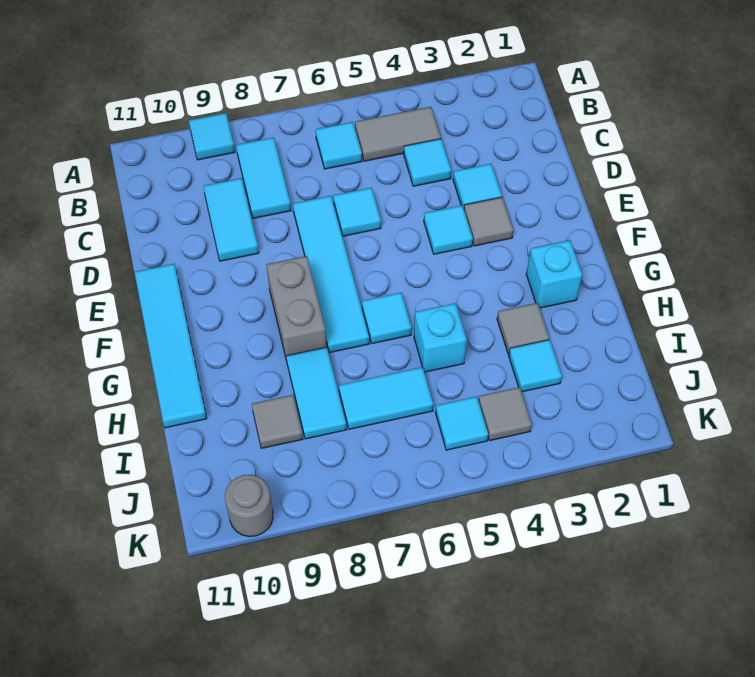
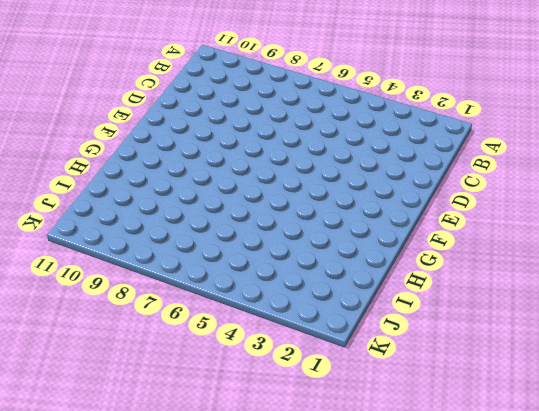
none -> cyan tile A9 level 1
none -> grey tile B4:B5 level 1
none -> cyan tile B6 level 1

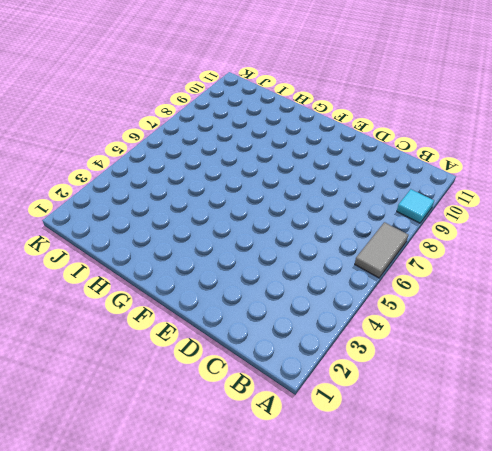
grey tile A6:A7 level 1 -> grey tile B4:B5 level 1
none -> cyan tile B6 level 1
none -> cyan tile B8:C8 level 1
none -> cyan tile C4 level 1

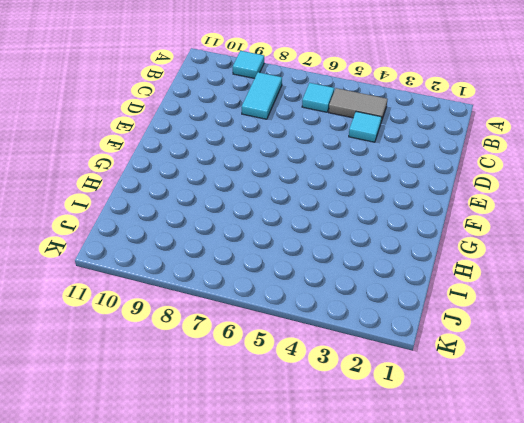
none -> cyan tile C9:D9 level 1
none -> cyan tile D3 level 1
none -> cyan tile D6 level 1

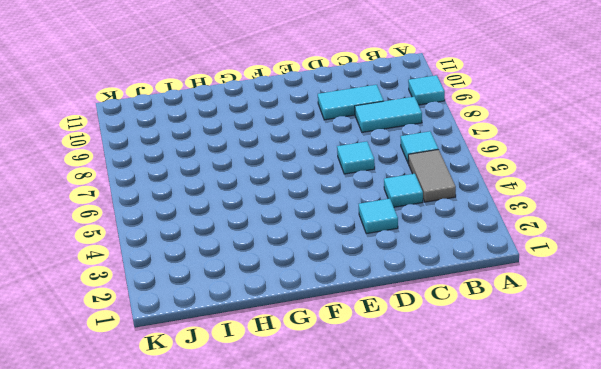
none -> cyan tile D7:G7 level 1
none -> grey tile E3 level 1
none -> cyan tile E4 level 1

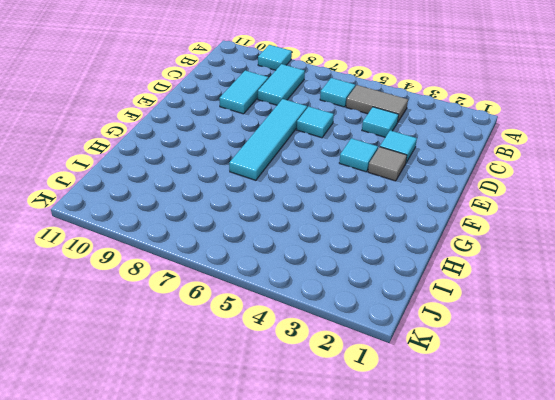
none -> cyan tile E11:H11 level 1
none -> grey brick F8:G8 level 1
none -> cyan brick G2 level 1

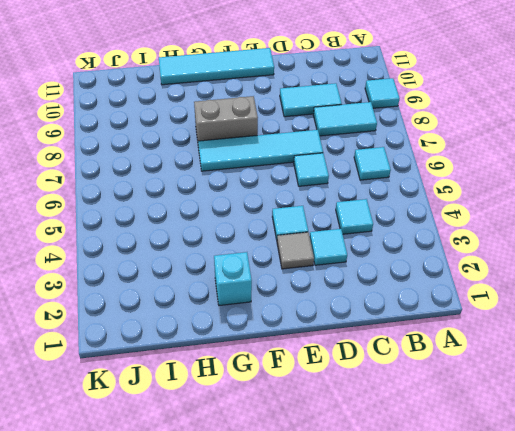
none -> grey tile B4:B5 level 1
none -> cyan tile G6 level 1
none -> grey tile H3 level 1

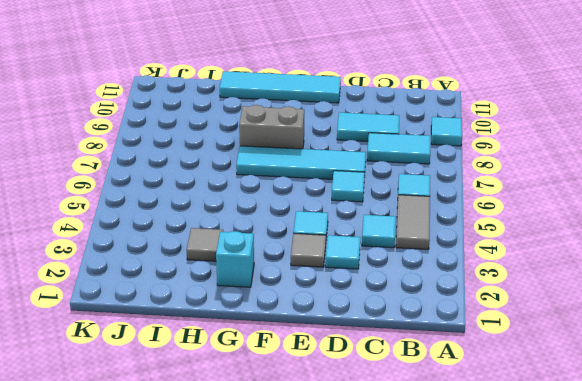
none -> cyan tile G6 level 1
none -> cyan brick H5 level 1
none -> cyan tile H8:I8 level 1

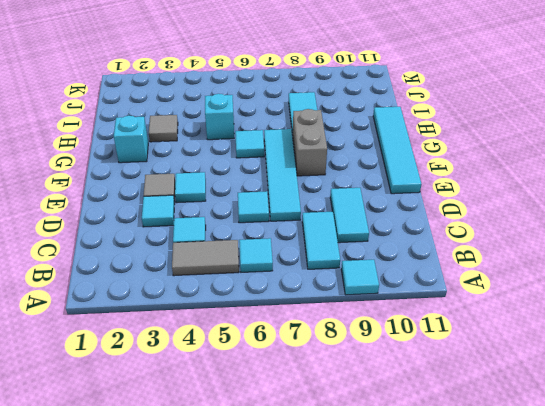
none -> cyan tile I3 level 1
none -> cyan tile I6:I7 level 1
none -> grey tile I9 level 1

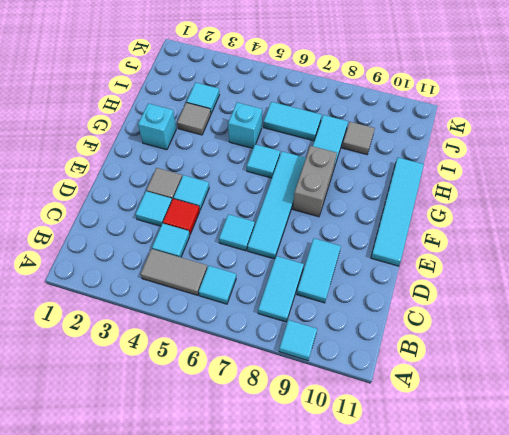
red tile D4 level 1 -> none
none -> grey tile J4 level 1
none -> cyan tile J5 level 1
none -> grey round brick K10 level 1

